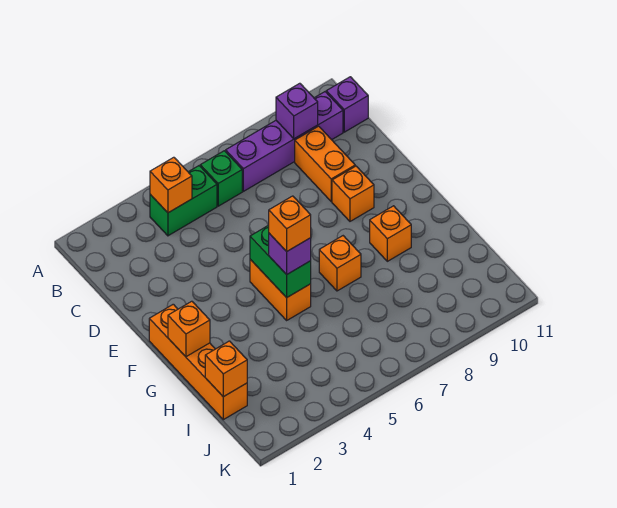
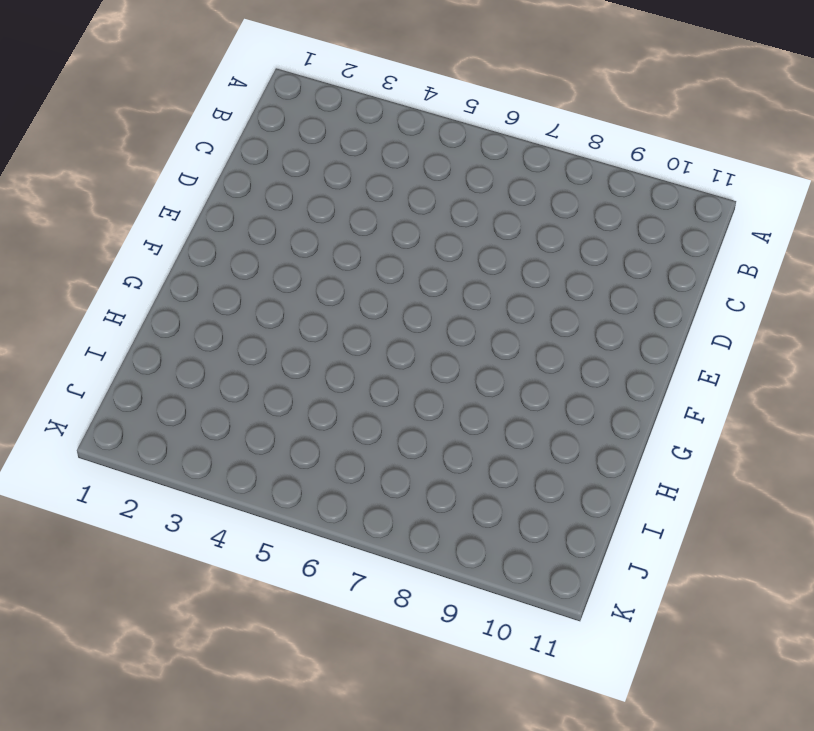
none -> green brick B4:B5 level 1
none -> green brick B6 level 1
none -> purple brick B7:B10 level 1

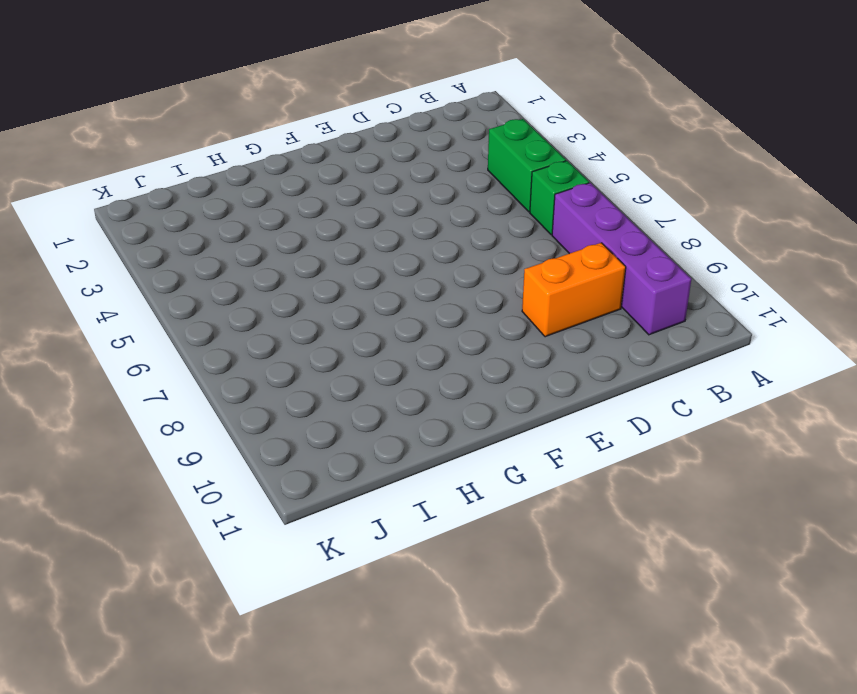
none -> purple brick B11 level 1
none -> orange brick E9 level 1
none -> orange brick F1:I1 level 1

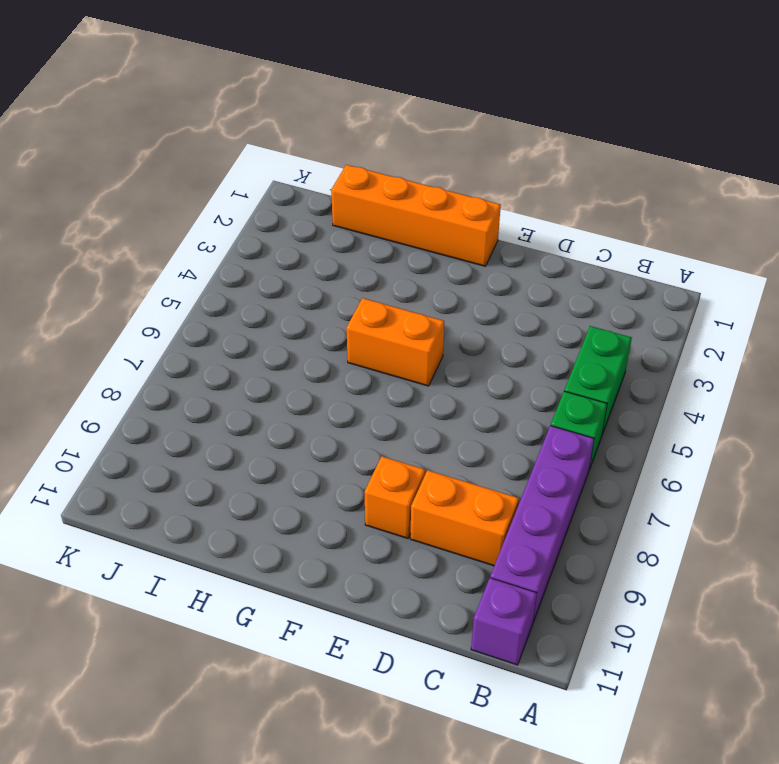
none -> orange brick G7 level 1
none -> orange brick G9 level 1
none -> orange brick B4 level 2

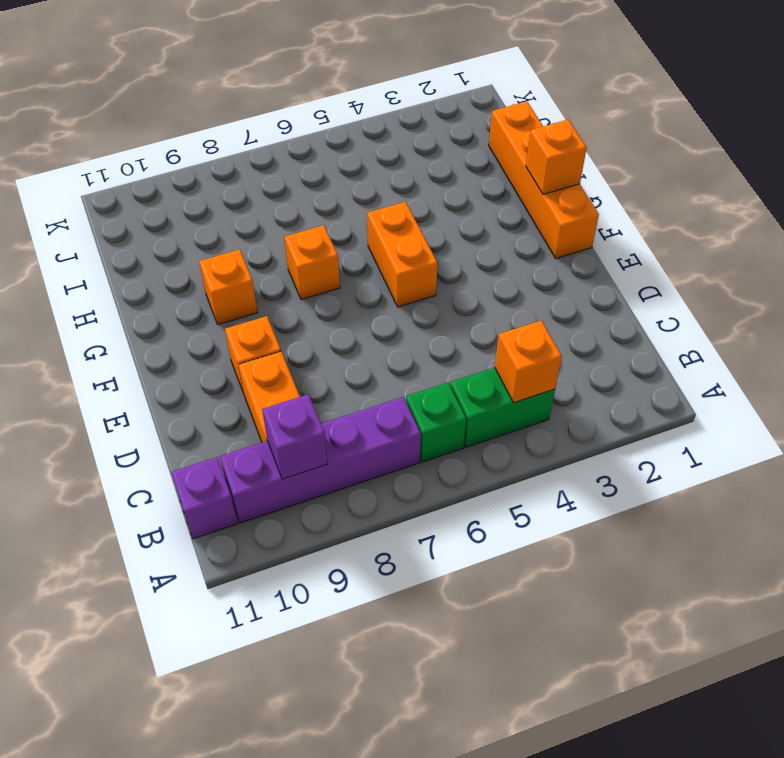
none -> green brick F5:G5 level 2
none -> orange brick I1 level 2
none -> purple brick G5 level 3

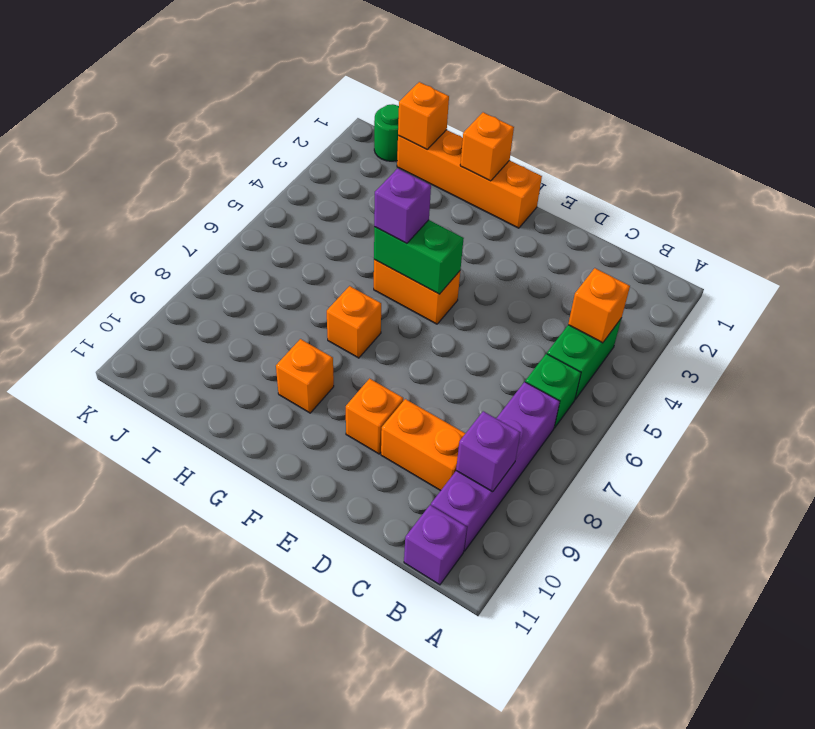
green round brick J1 level 1 -> none
none -> orange brick G5 level 4

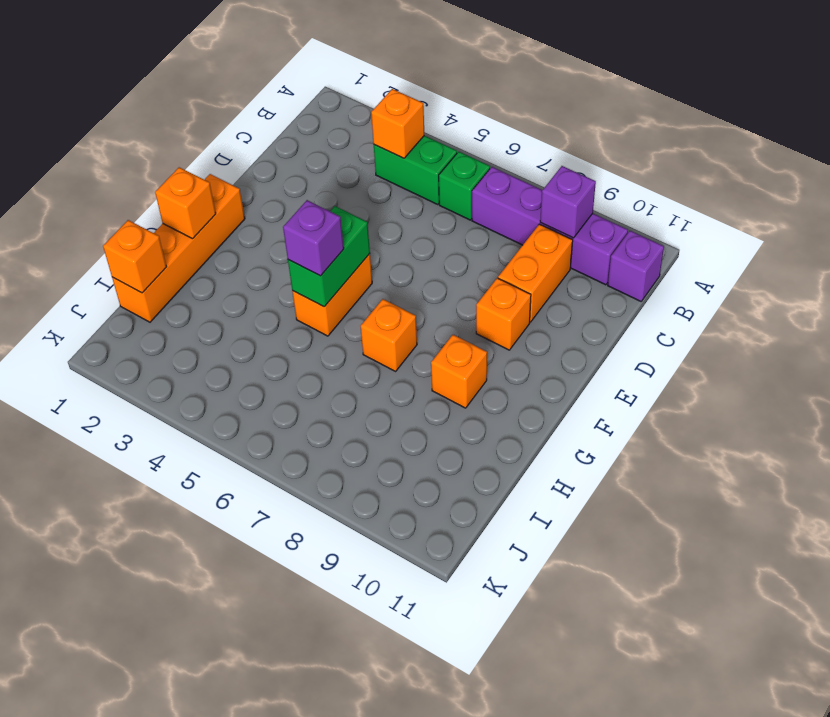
none -> orange brick G5 level 4

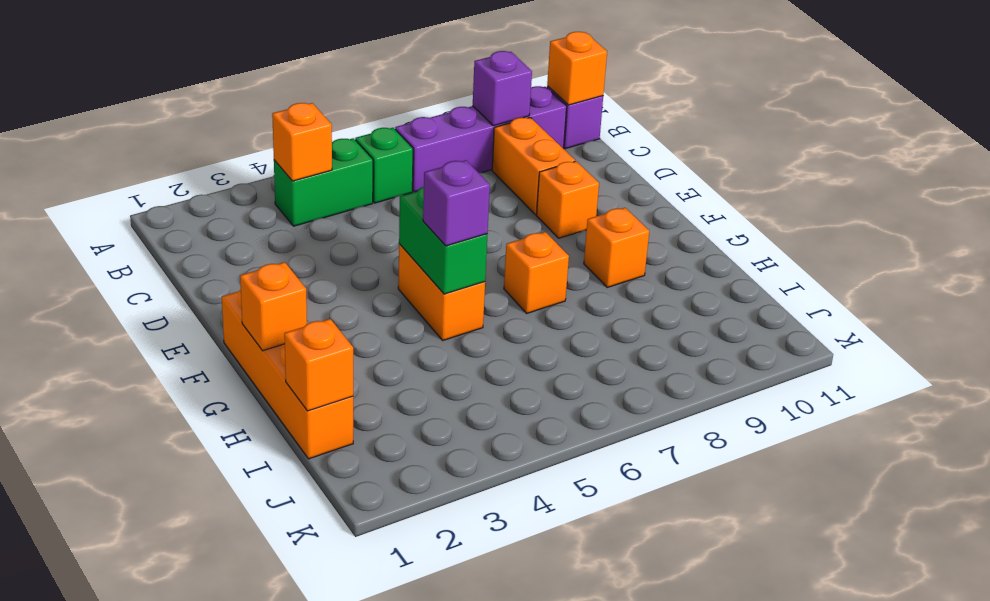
orange brick B11 level 2 -> orange brick G5 level 4

